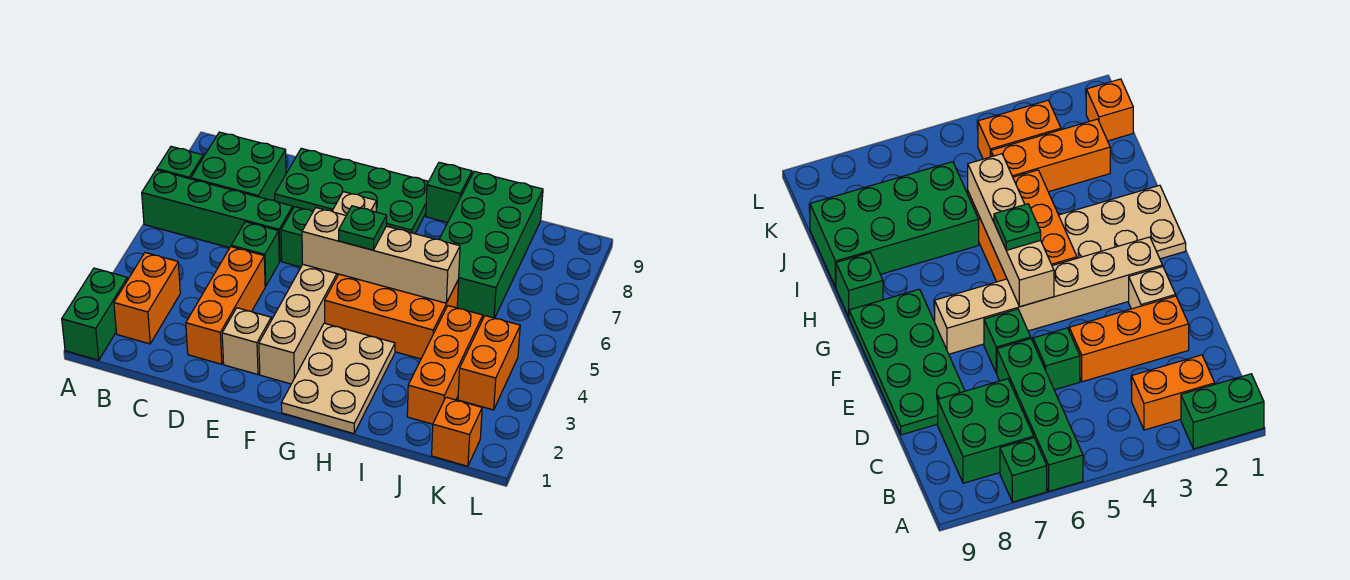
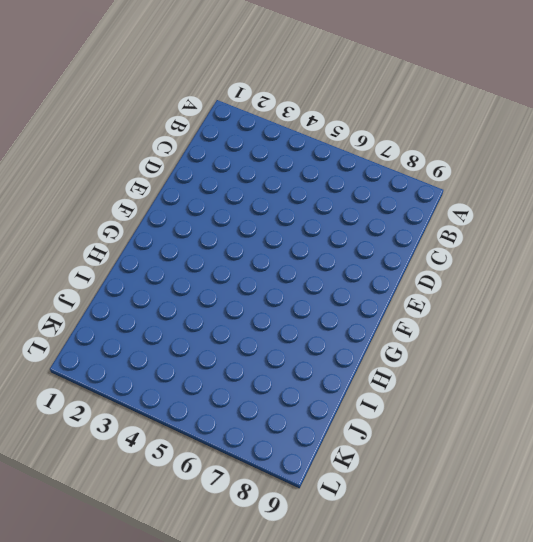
none -> green brick A1:A2 level 1
none -> green brick A6:D6 level 1
none -> green brick A7 level 1

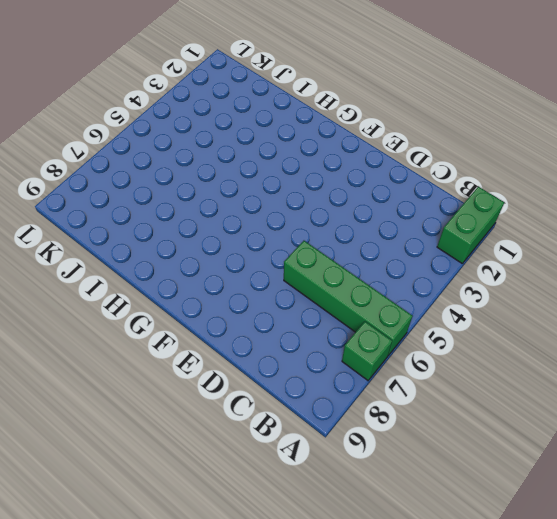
none -> orange brick B2:B3 level 1
none -> green brick B7:C8 level 1
none -> orange brick D2:D4 level 1

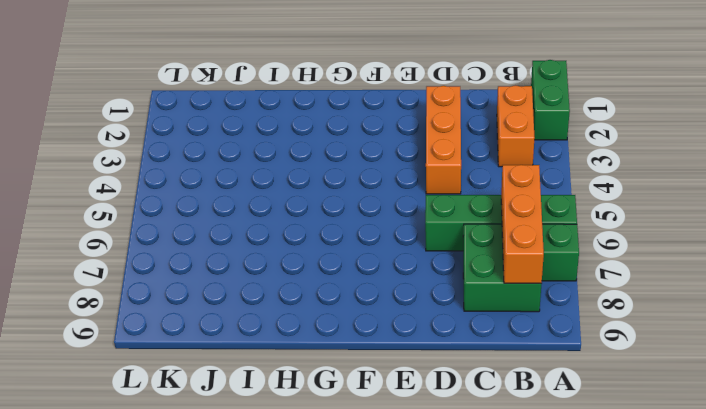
orange brick B6:B8 level 2 -> orange brick J2:J4 level 1
none -> green brick D5 level 1
none -> green plate D8:G9 level 1
none -> tan brick E2 level 1

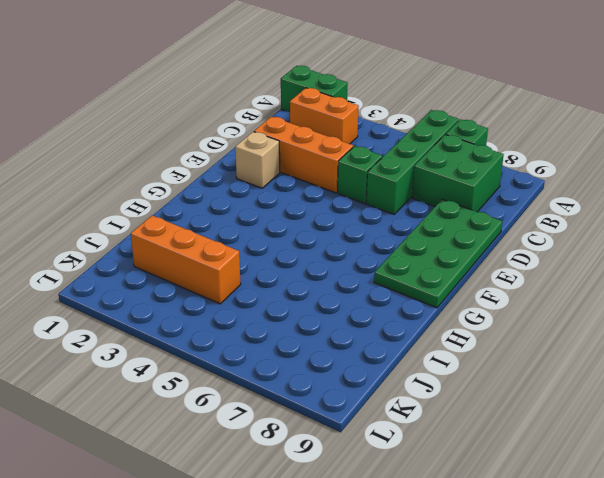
none -> green brick E6 level 1
none -> tan brick F2:F7 level 1
none -> tan plate G1:H3 level 1

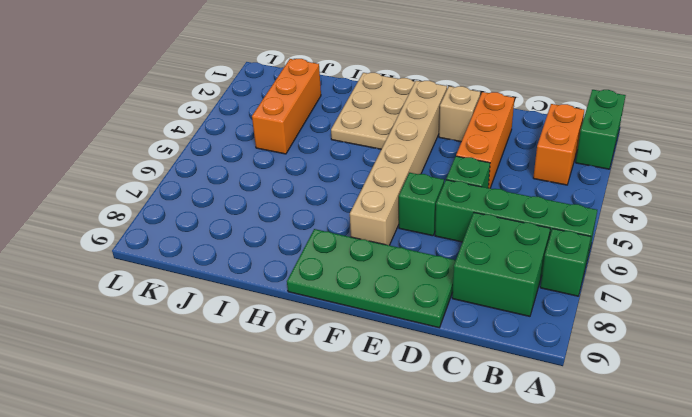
none -> orange brick G4:I5 level 1
none -> green brick H9 level 1
none -> green brick I6:J9 level 1

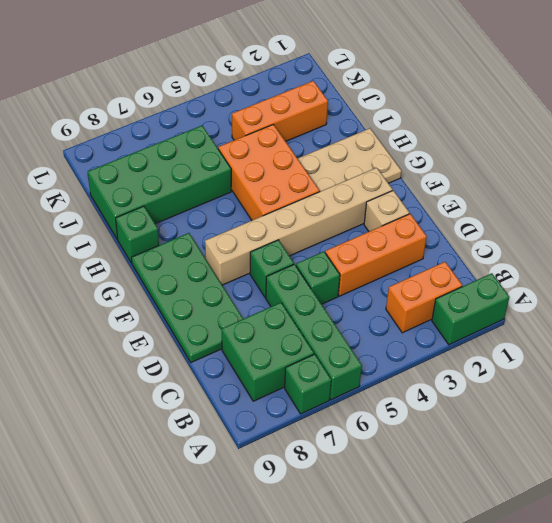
none -> orange brick K1 level 1
none -> orange brick K3:K4 level 1
none -> tan brick F5:I5 level 2

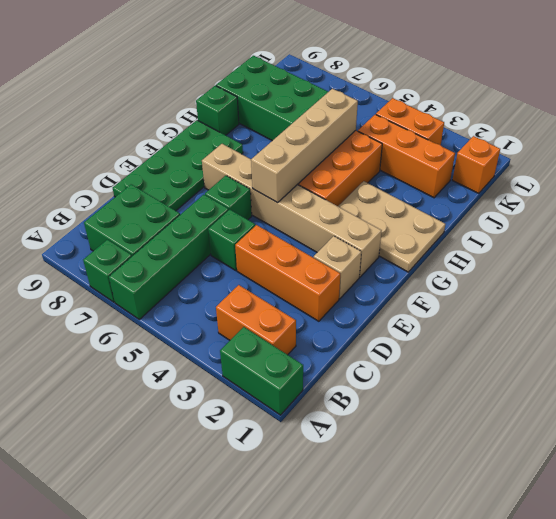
none -> green plate G5 level 3

